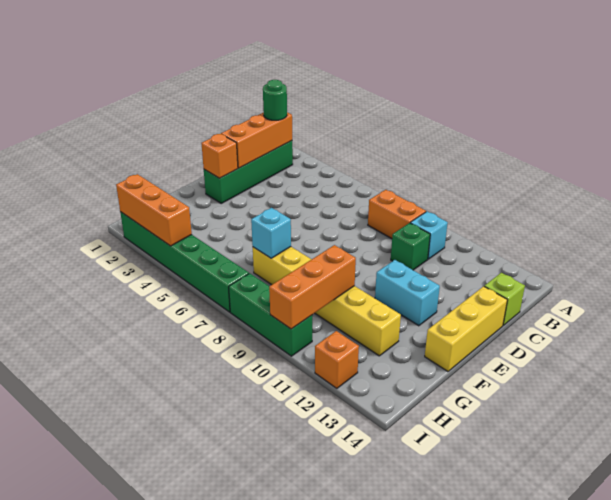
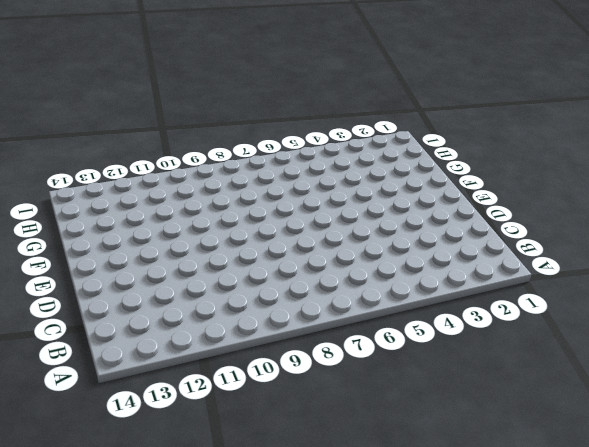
none -> green brick B2:E2 level 1
none -> orange brick B8:B9 level 1
none -> cyan brick B10 level 1

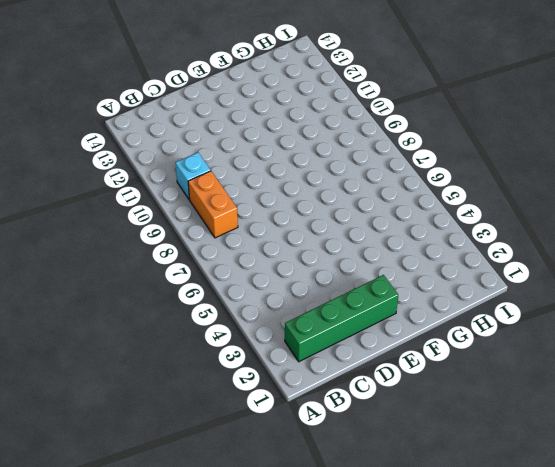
none -> green brick C10 level 1
none -> lime brick C14 level 1
none -> yellow brick D14:F14 level 1

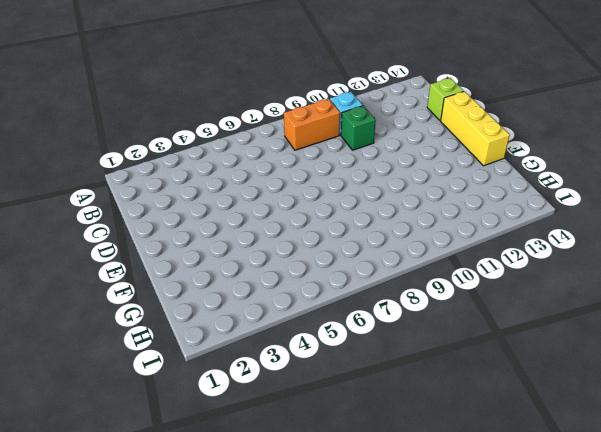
none -> green brick B2:E2 level 1
none -> cyan brick E11:E12 level 1
none -> yellow brick G7:G12 level 1

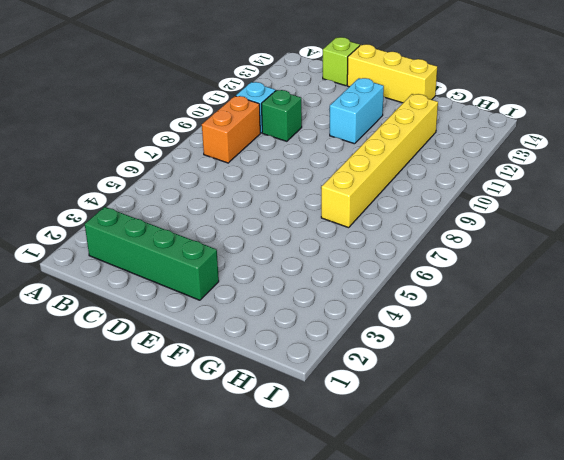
none -> green brick I2:I7 level 1
none -> green brick I8:I10 level 1
none -> orange brick I12 level 1

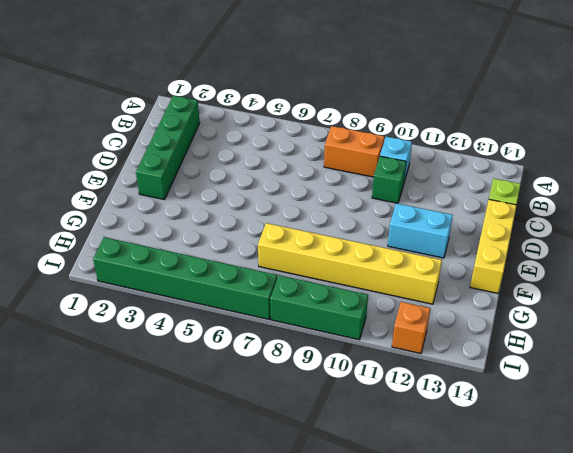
none -> orange brick B2:D2 level 2
none -> orange brick E2 level 2
none -> cyan brick G7 level 2

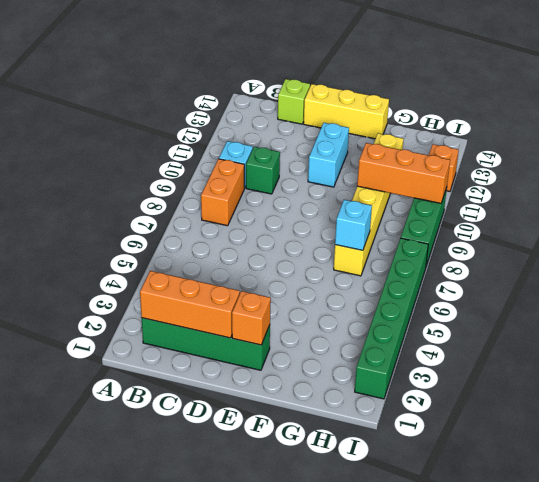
none -> orange brick I2:I4 level 2
none -> green round brick B2 level 3

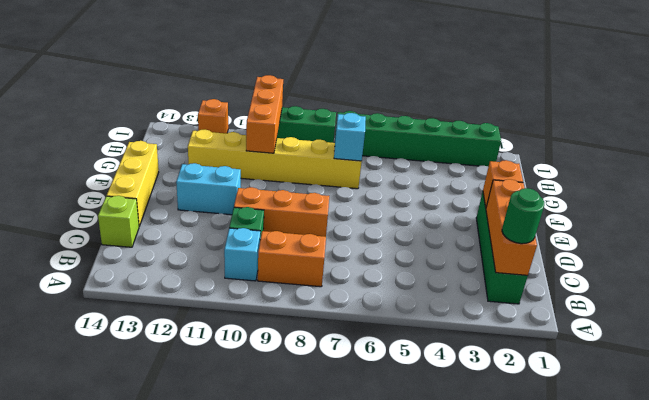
orange brick D8:D10 level 1 -> orange brick I2:I4 level 2

